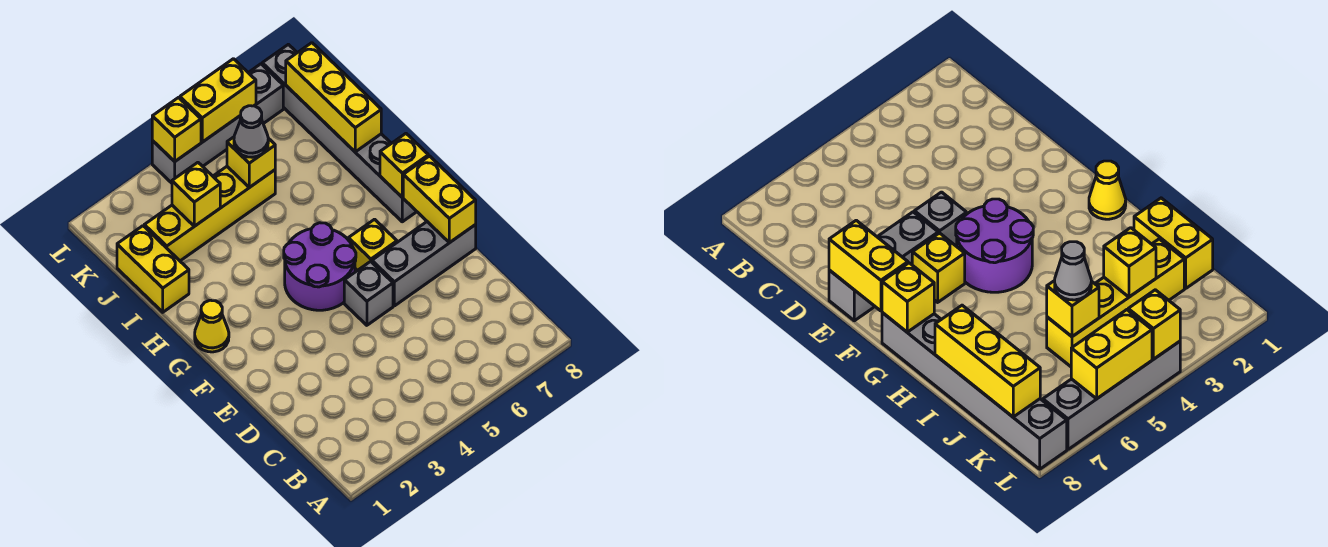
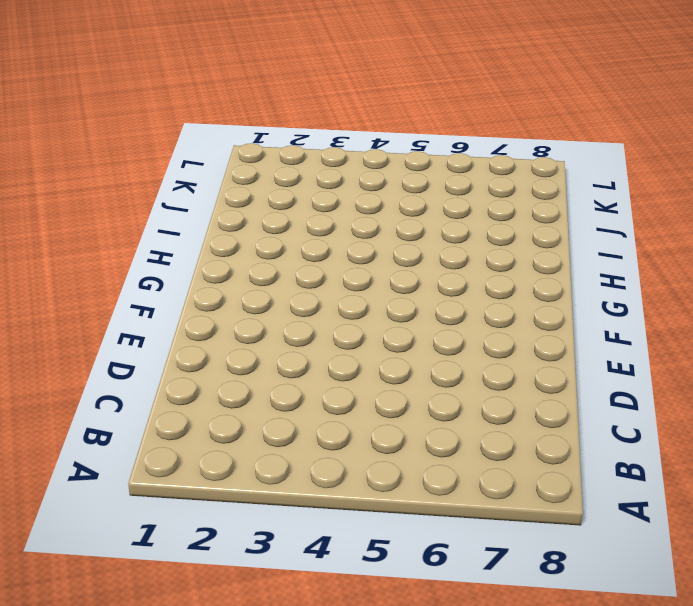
none -> grey brick E5 level 1
none -> grey brick E6:E8 level 1
none -> purple round brick F4:G5 level 1

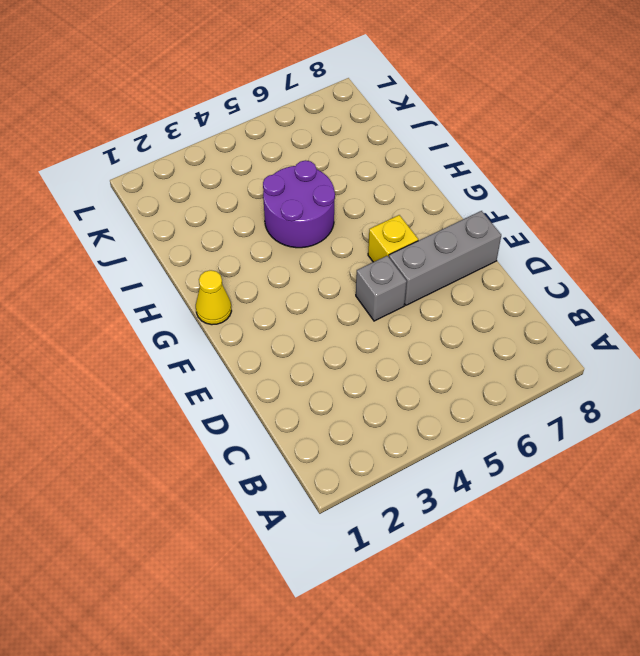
purple round brick H4:I5 level 1 -> purple round brick F4:G5 level 1
none -> grey brick G8:L8 level 1
none -> yellow brick I1:J1 level 1
none -> yellow brick J2:J5 level 1

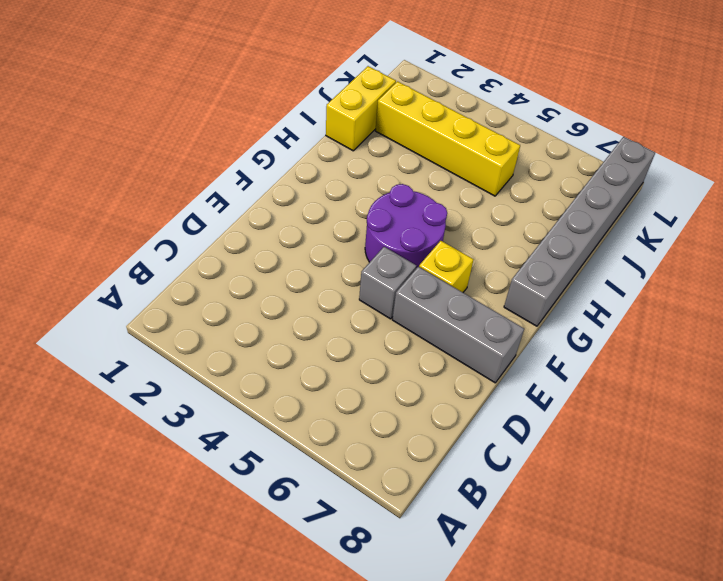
none -> yellow cone G1 level 1
none -> grey brick L4:L7 level 1
none -> yellow brick E8:F8 level 2

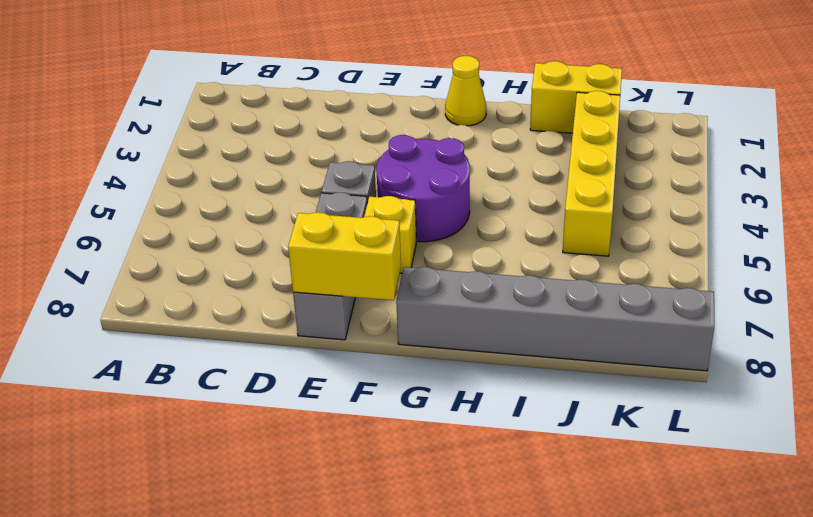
none -> grey brick L4:L7 level 1
none -> yellow brick G8 level 2
none -> yellow brick I8:K8 level 2

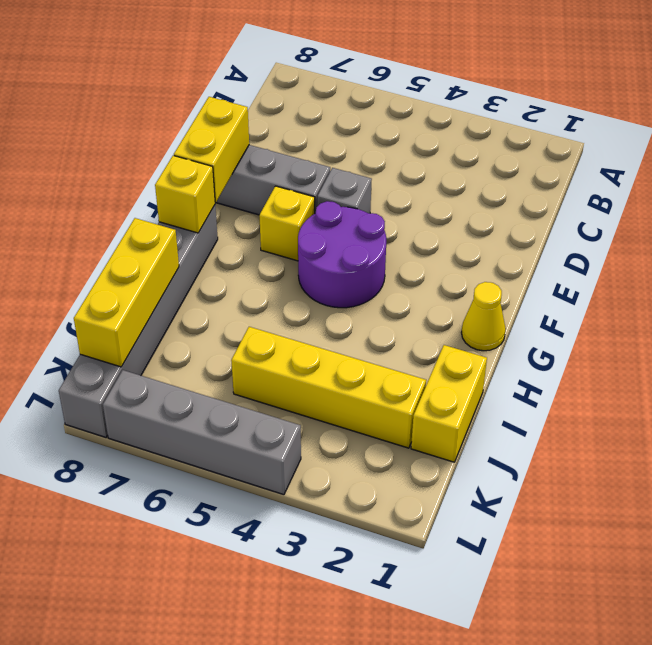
none -> yellow brick J3 level 2
none -> yellow brick J5 level 2
none -> yellow brick L4 level 2

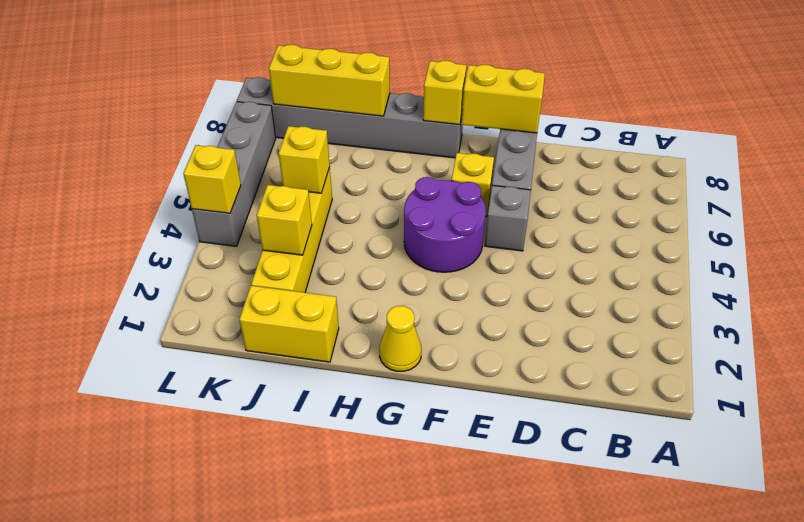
none -> yellow brick L5:L6 level 2
none -> grey cone J5 level 3

